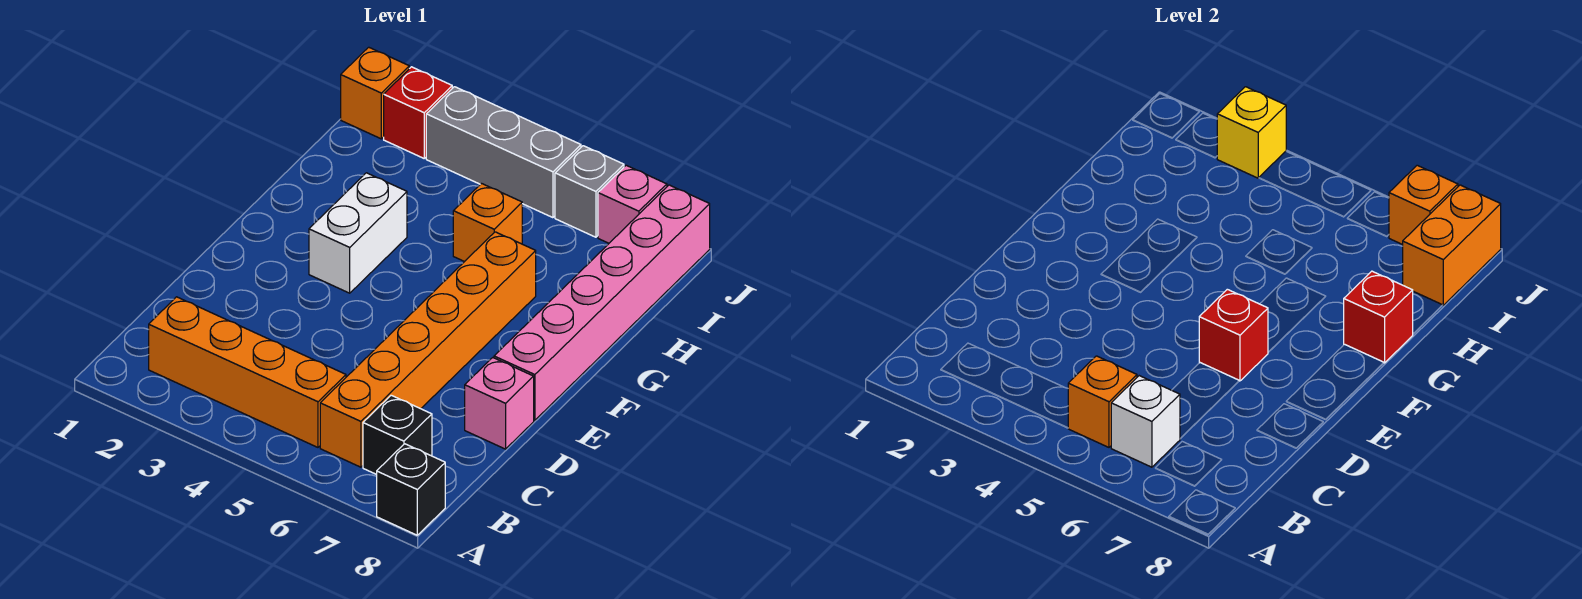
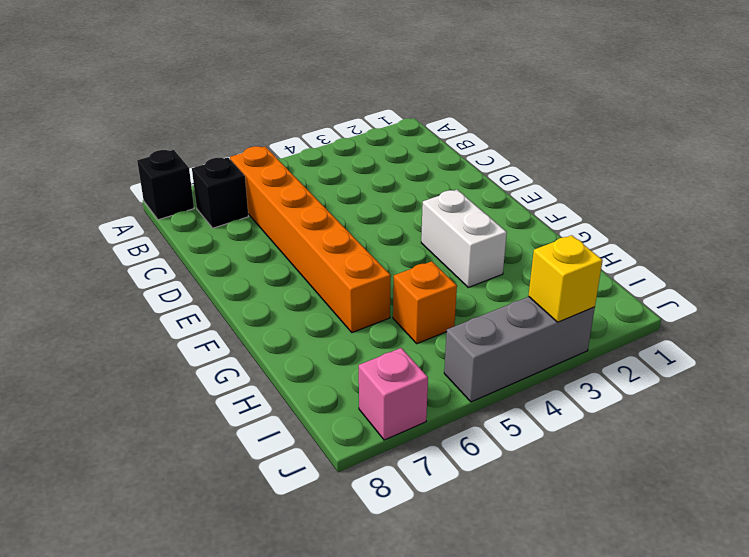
none -> orange brick B2:B5 level 1
none -> pink brick D8 level 1
none -> pink brick E8:J8 level 1

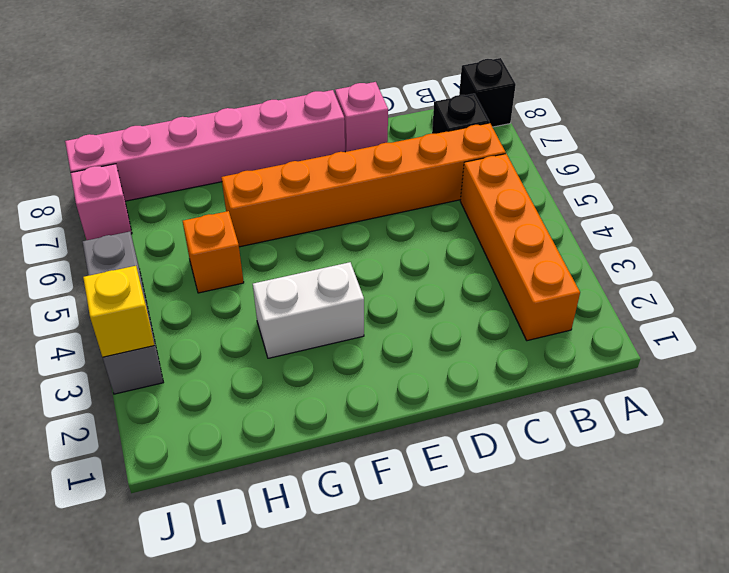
none -> orange brick J1 level 1
none -> red brick J2 level 1
none -> grey brick J6 level 1

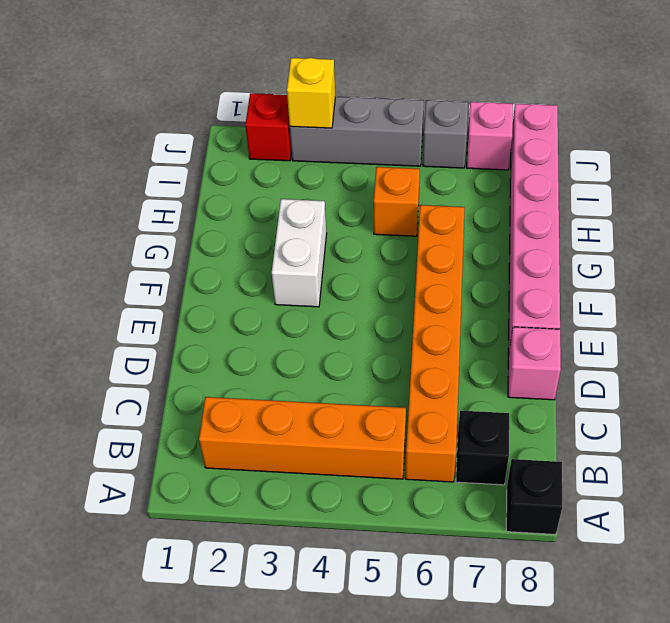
none -> orange brick J1 level 1
none -> orange brick B5 level 2
none -> white brick B6 level 2

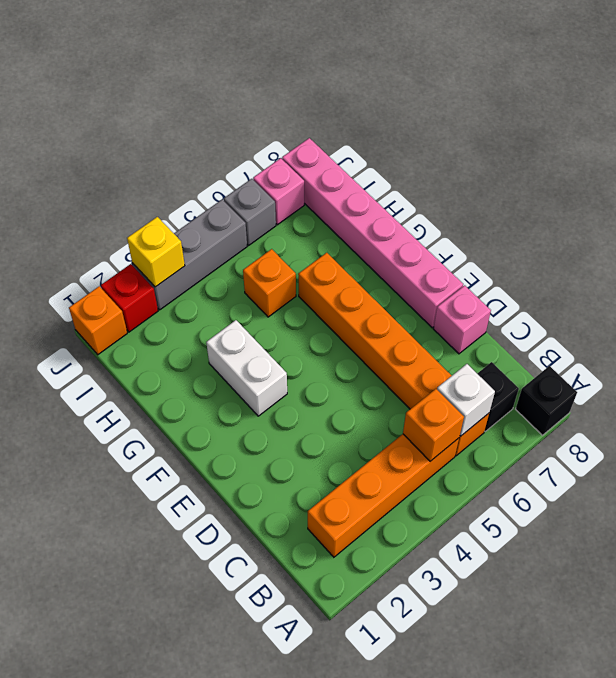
none -> red brick E6 level 2
none -> red brick G8 level 2
none -> orange brick I8:J8 level 2

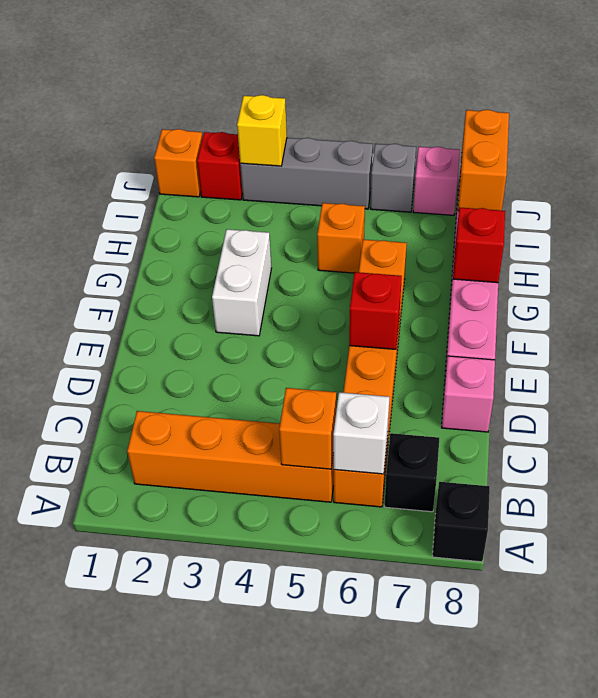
none -> orange brick J7 level 2

